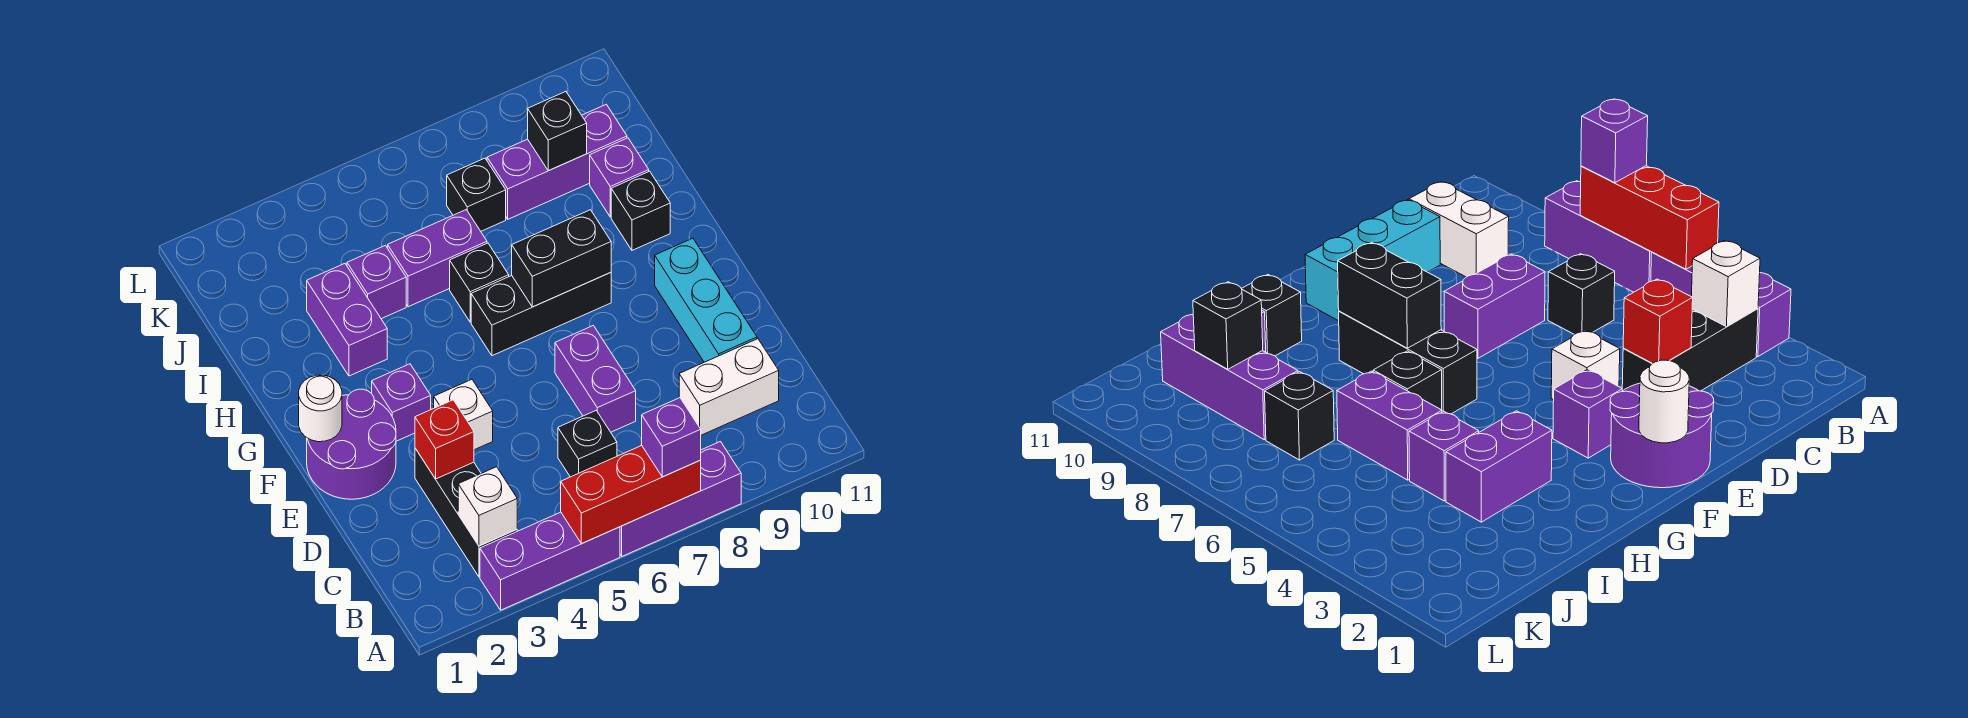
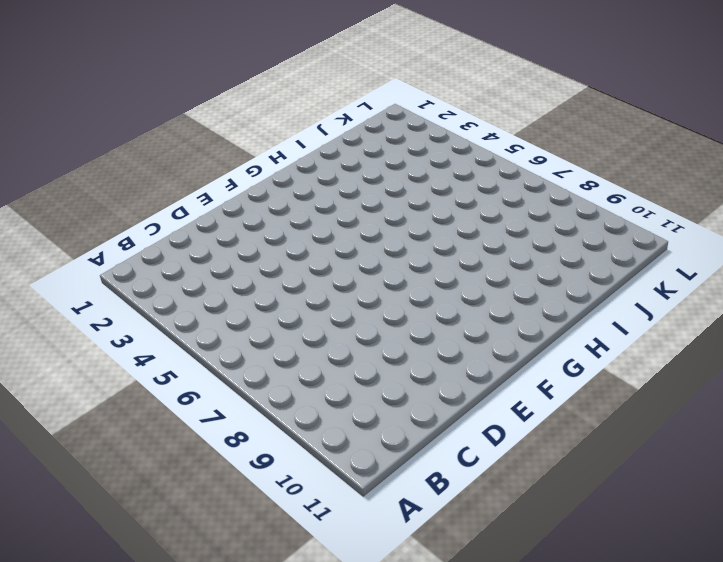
none -> purple brick A3:A5 level 1
none -> purple brick A6:A8 level 1
none -> black brick B3:D3 level 1

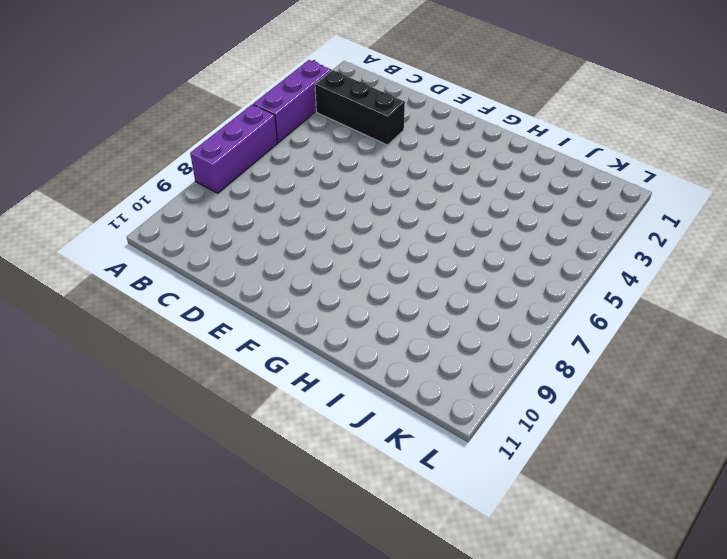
none -> black brick C6 level 1
none -> white brick C9:C10 level 1
none -> purple brick D7:E7 level 1

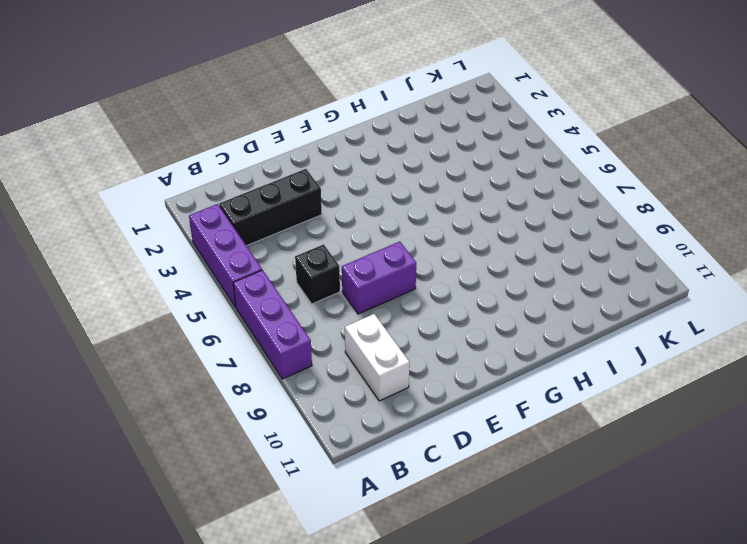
none -> cyan brick D10:F10 level 1
none -> purple round brick E1:F2 level 1
none -> white brick E4 level 1

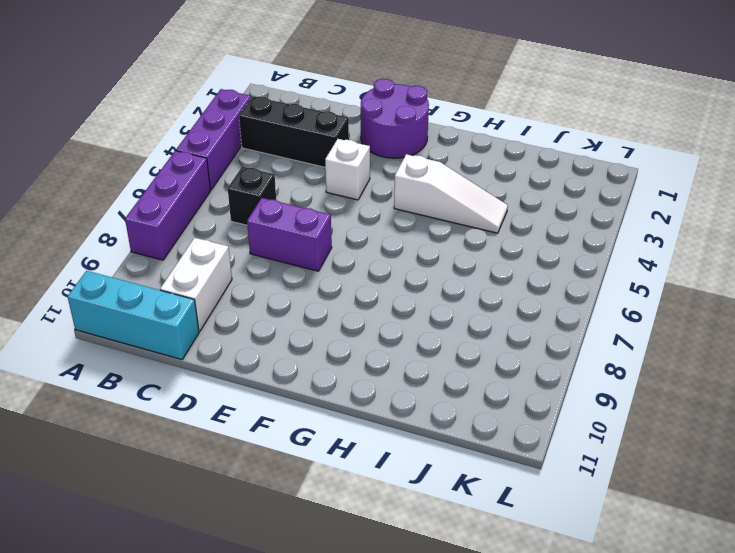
cyan brick A11:C11 level 1 -> cyan brick D10:F10 level 1
white slope G4:I4 level 1 top G -> purple brick I4 level 1
none -> purple brick F3 level 1
none -> black brick G6:G8 level 1
none -> purple brick H3:I3 level 1

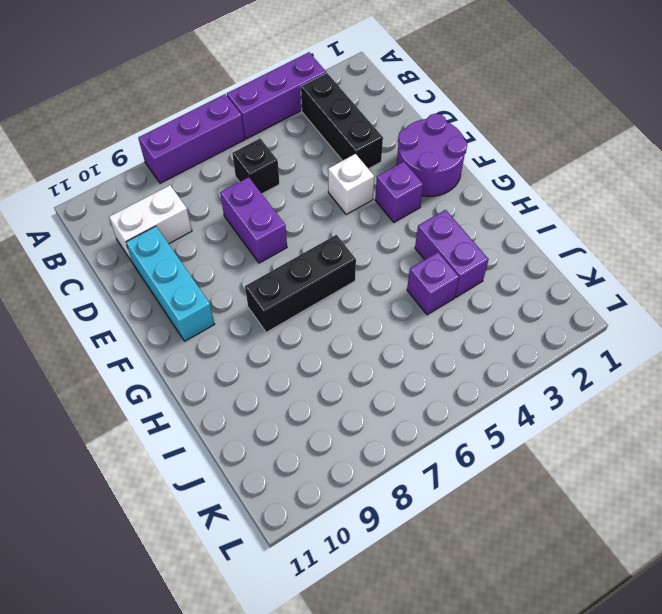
none -> black brick H6 level 1
none -> black brick H10 level 1
none -> purple brick I5:I6 level 1

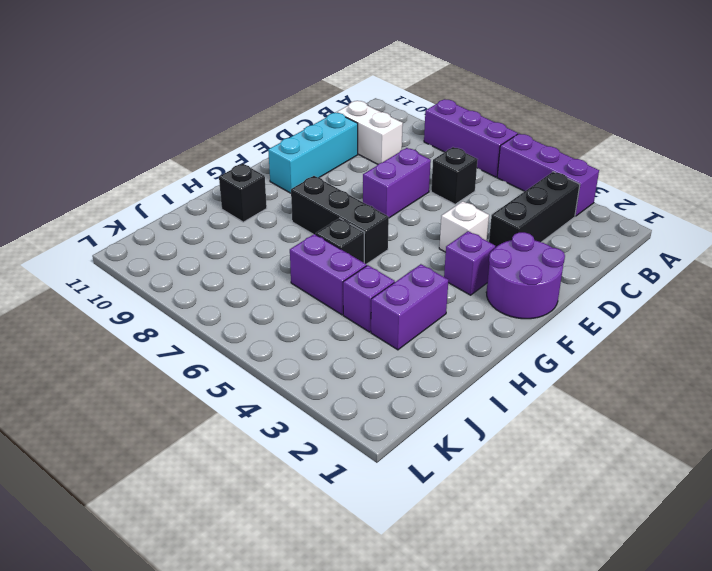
none -> purple brick I10 level 1
none -> black brick J7 level 1
none -> purple brick J8:J10 level 1

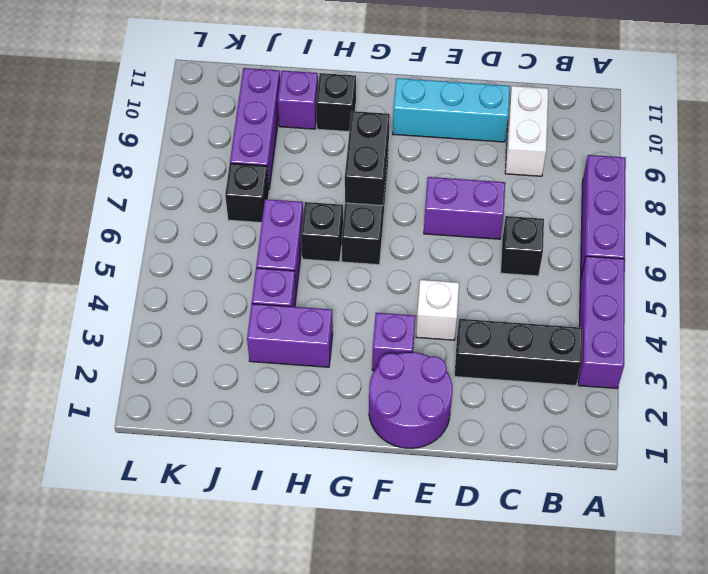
none -> red brick A5:A7 level 2
none -> white brick B3 level 2
none -> red brick D3 level 2

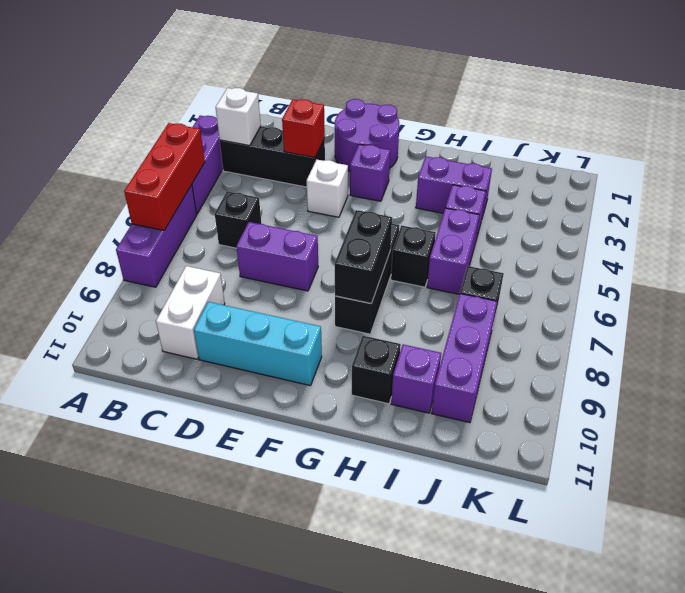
none -> white round brick F1 level 2
none -> black brick J9 level 2
none -> purple brick A7 level 3

